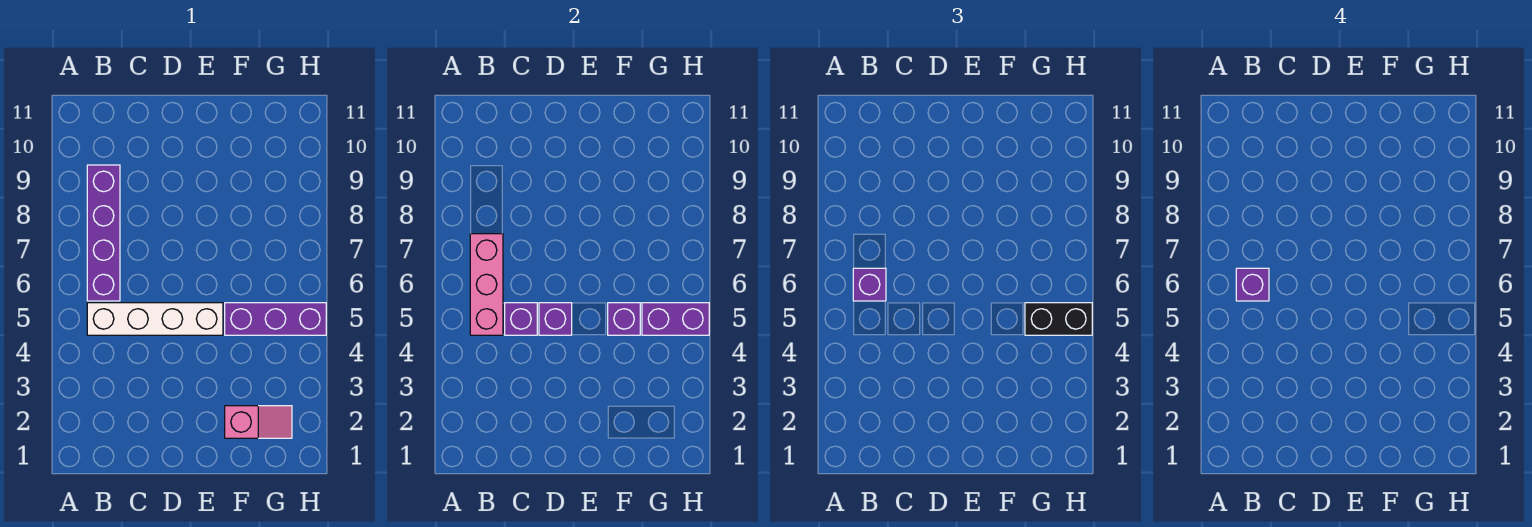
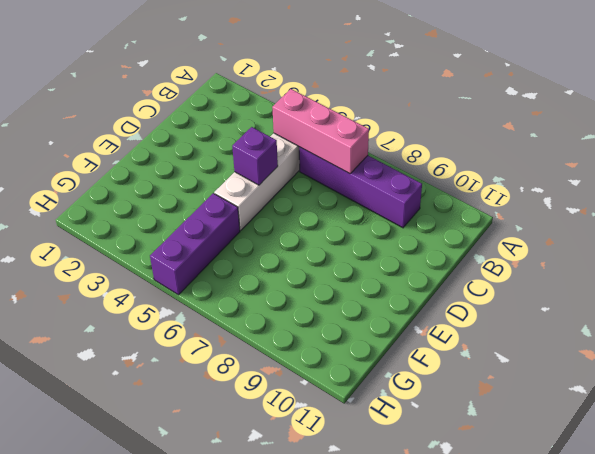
none -> pink slope F2:G2 level 1 top F
none -> purple brick C5 level 2
none -> purple brick F5 level 2

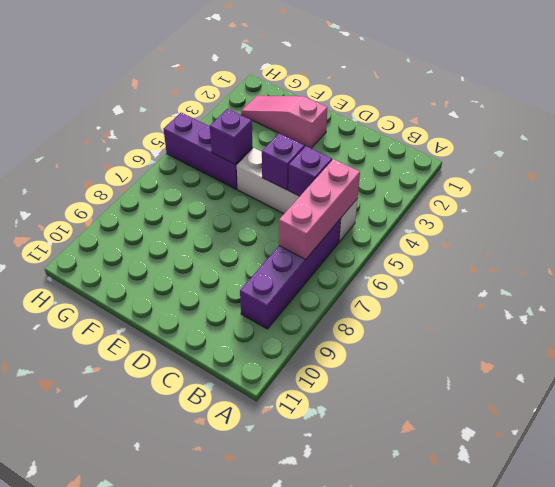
pink slope E2:G2 level 1 top E -> pink slope F2:G2 level 1 top F
none -> purple brick G5:H5 level 2
none -> purple brick B6 level 3
none -> black brick G5:H5 level 3

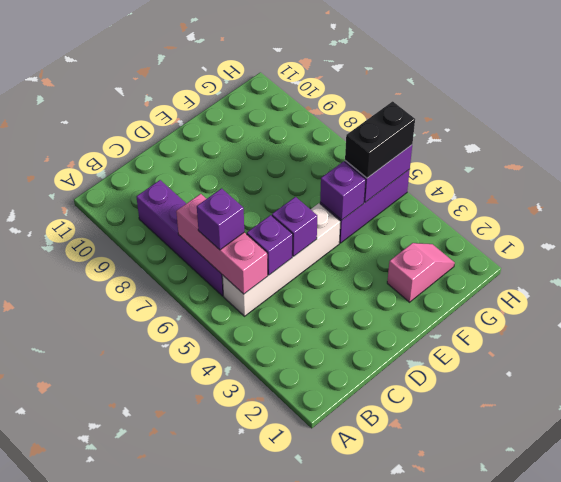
none -> purple brick B6 level 4

